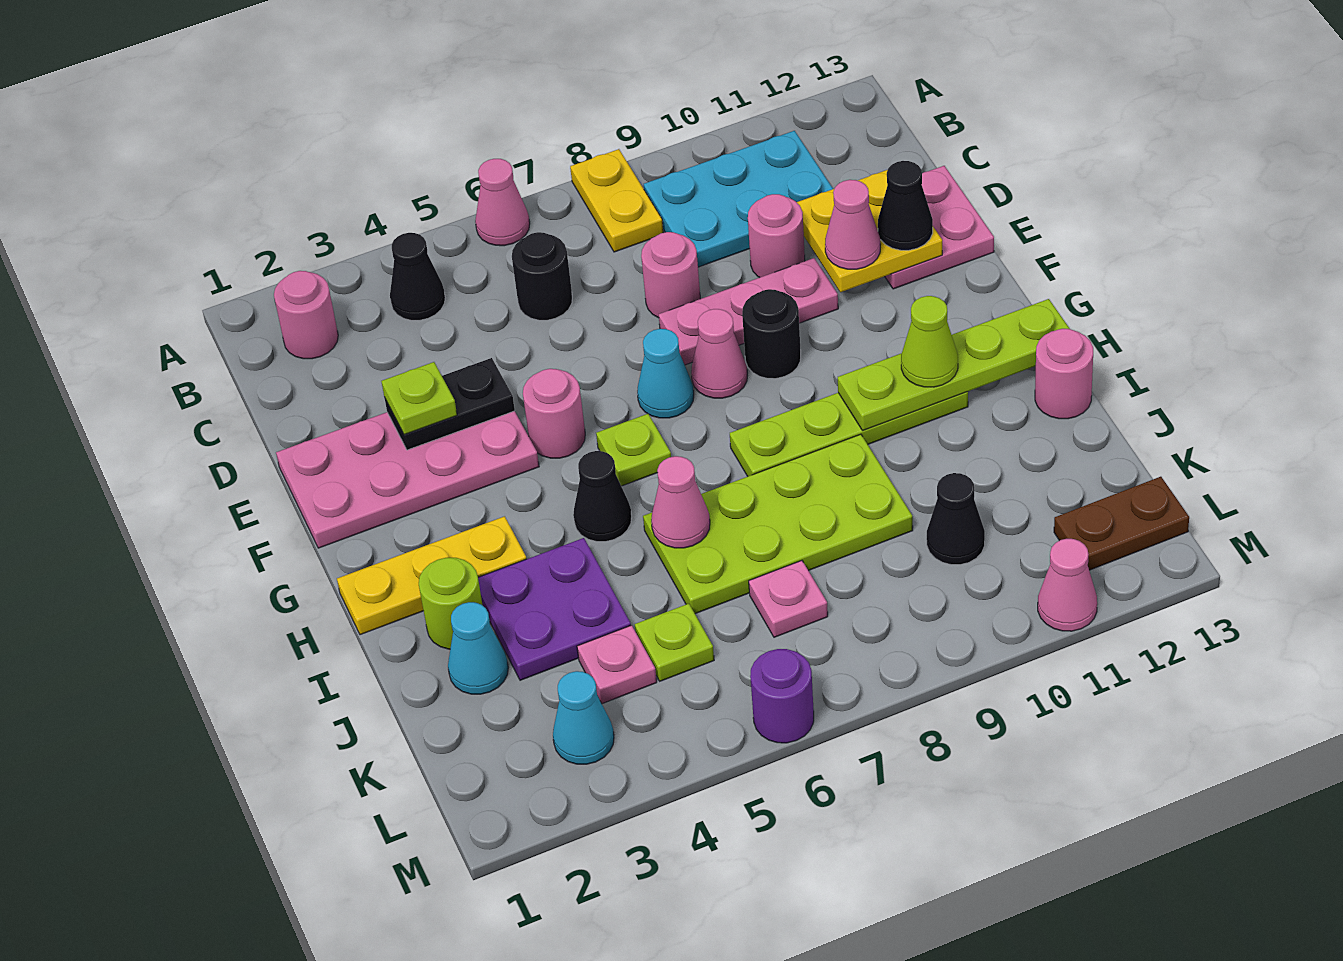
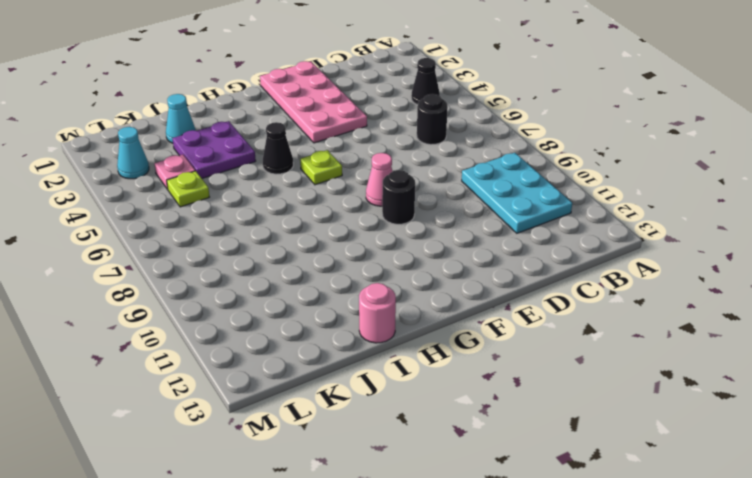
none -> pink cone A6 level 1
none -> yellow plate A8:B8 level 1
none -> pink round brick B2 level 1
none -> pink round brick D8 level 1

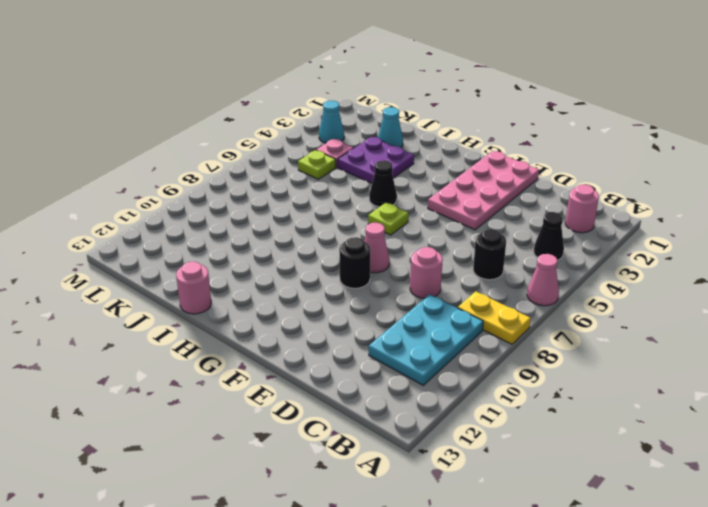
none -> pink round brick D10 level 1
none -> pink plate D12:E13 level 1
none -> pink plate E8:E10 level 1
none -> pink round brick F5 level 1

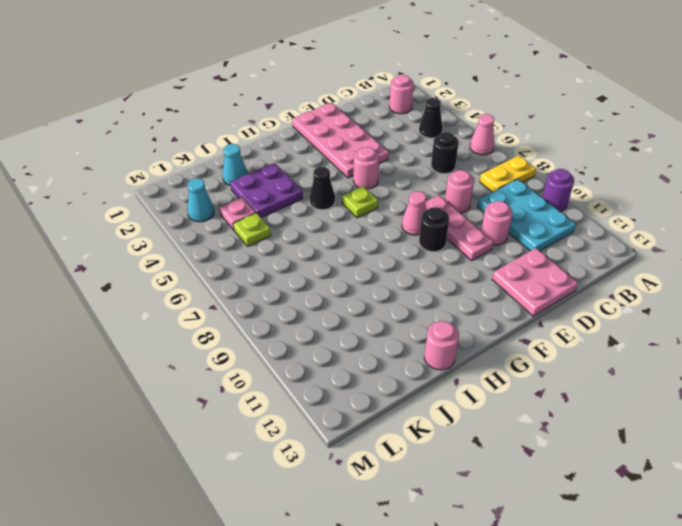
purple round brick A10 level 1 -> purple round brick M6 level 1
none -> cyan cone F7 level 1
none -> yellow plate H1:H3 level 1
none -> lime plate H8:H11 level 1
none -> lime round brick I2 level 1

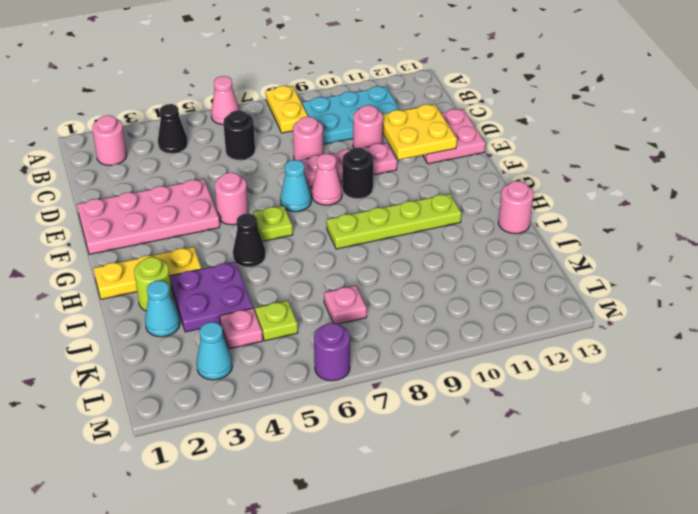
none -> lime plate I6:J9 level 1
none -> black cone K10 level 1
none -> brown plate L12:L13 level 1
none -> pink cone M11 level 1

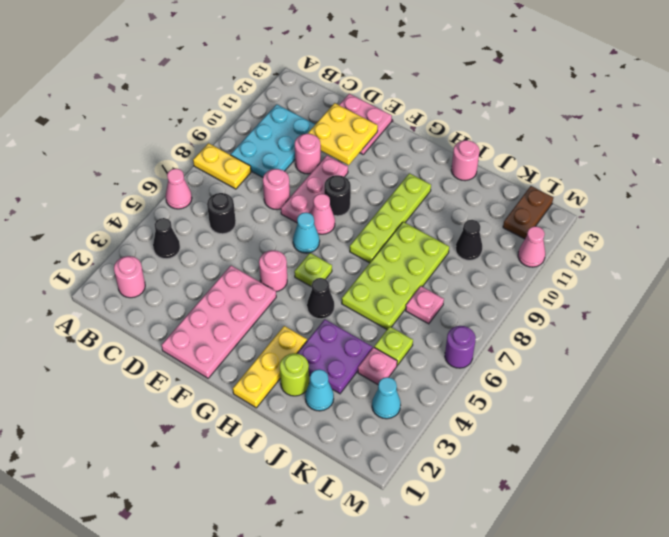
none -> black plate E3:E4 level 2
none -> lime plate H10:H13 level 2
none -> pink cone I6 level 2
none -> lime plate E3 level 3

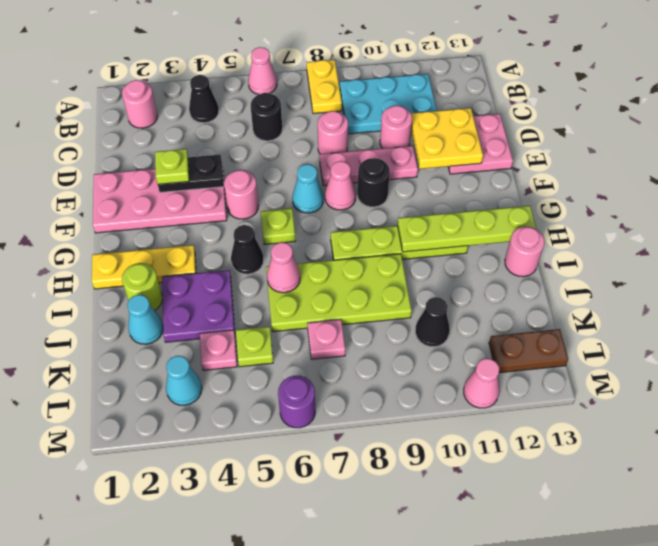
none -> pink cone E11 level 3
none -> black cone E12 level 3
none -> lime cone H11 level 3

